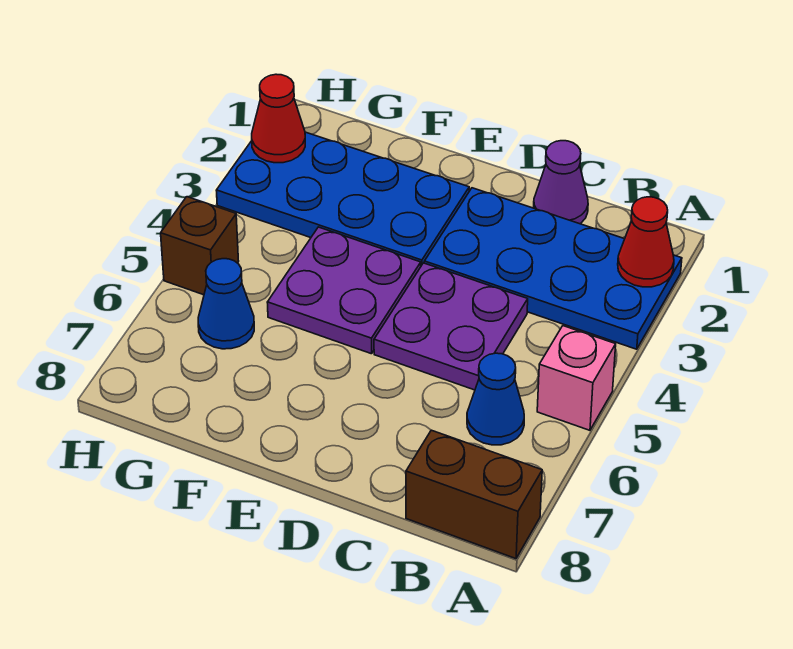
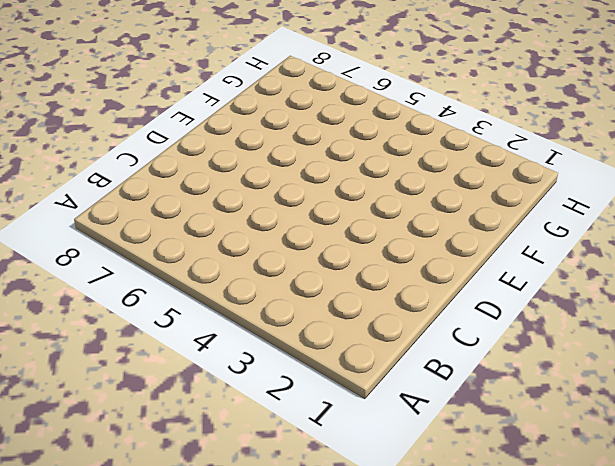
none -> blue plate A2:D3 level 1
none -> pink brick A5 level 1
none -> brown brick A8:B8 level 1

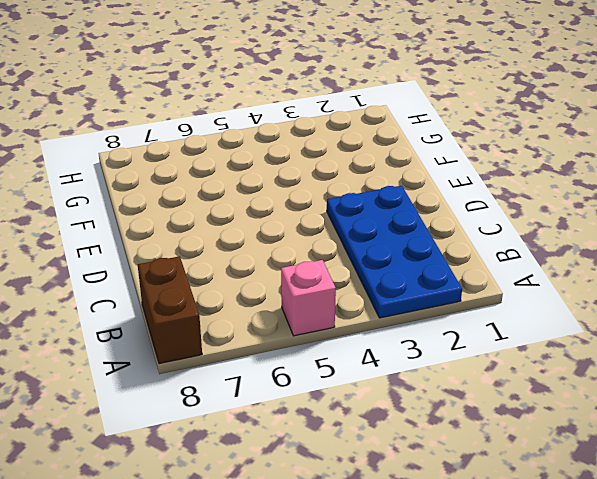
none -> blue cone B6 level 1
none -> purple cone C1 level 1
none -> purple plate C4:D5 level 1

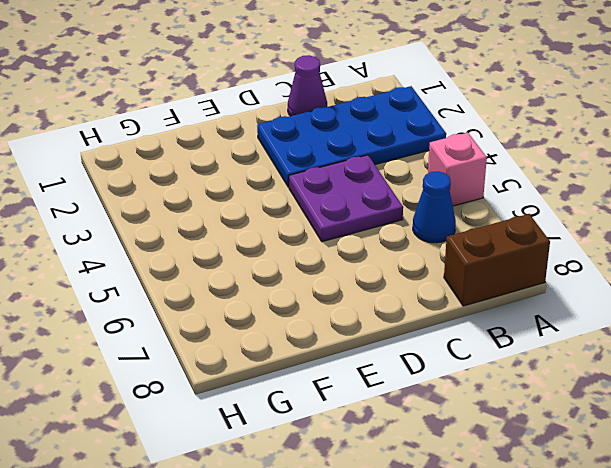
none -> blue plate E2:H3 level 1
none -> purple plate E4:F5 level 1
none -> blue cone G6 level 1

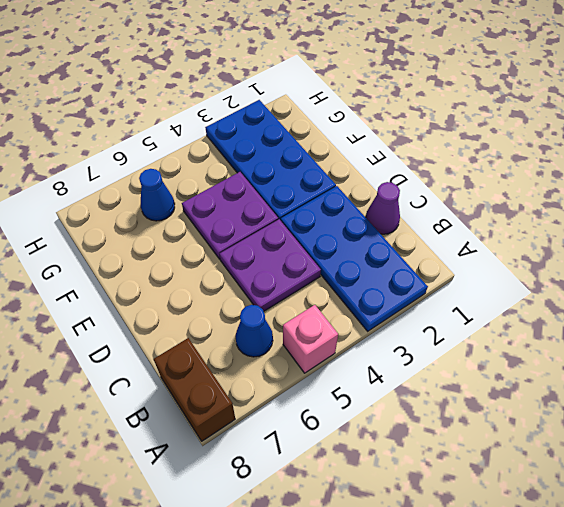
none -> brown brick H5 level 1
none -> red cone A2 level 2
none -> red cone H2 level 2

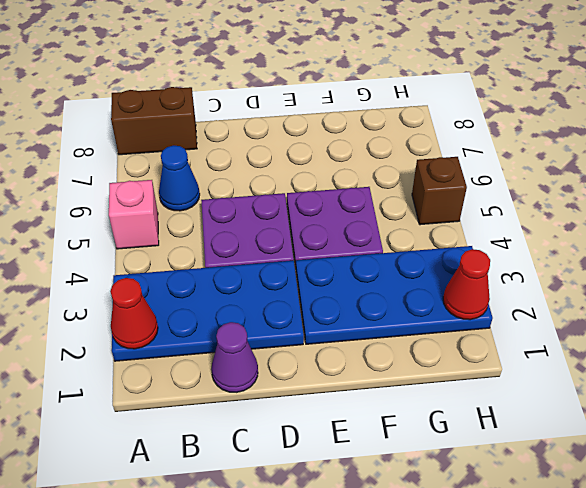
none -> blue cone G6 level 1

